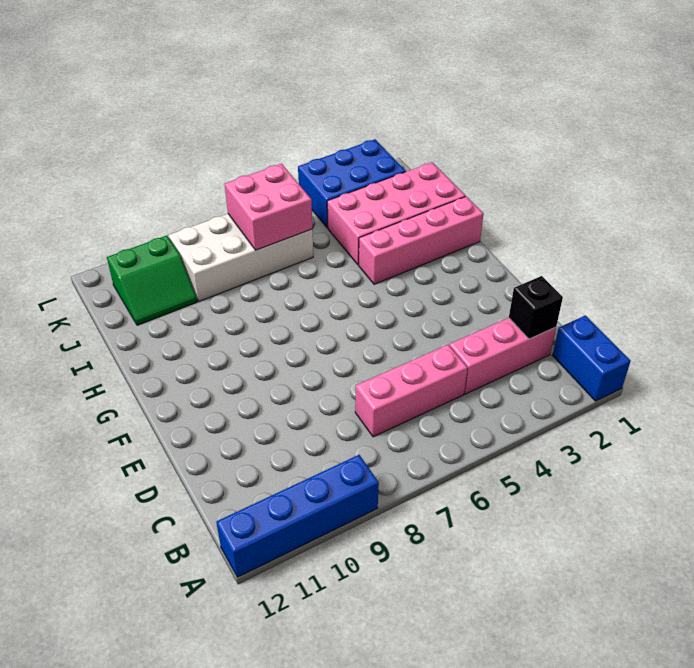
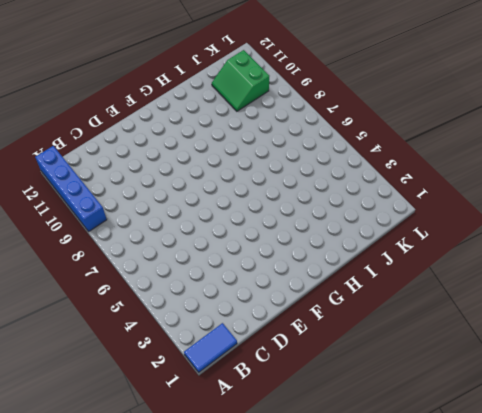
blue tile A1:B1 level 1 -> blue brick A1:B1 level 1
none -> pink brick C2:C4 level 1
none -> pink brick C5:C7 level 1

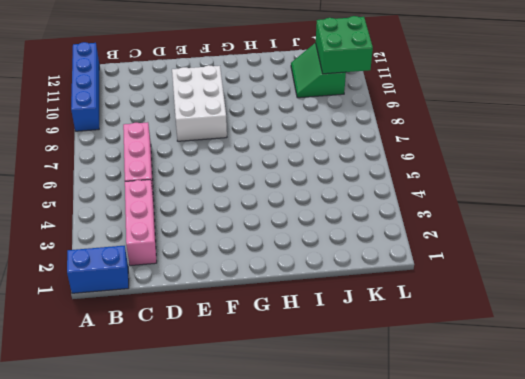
white brick E8:F10 level 1 -> none
green brick K10:L11 level 2 -> none
none -> pink brick H1:H4 level 1
none -> pink brick I1:J4 level 1

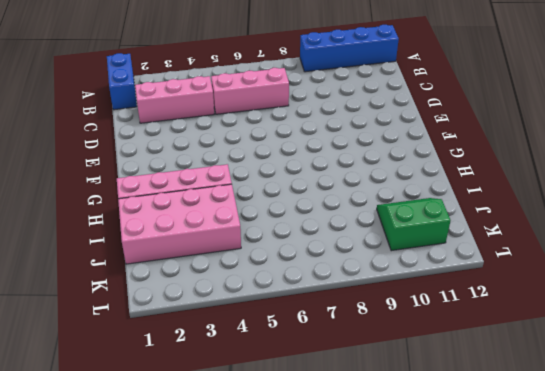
none -> white brick J6:K9 level 1
none -> blue brick K2:L4 level 1

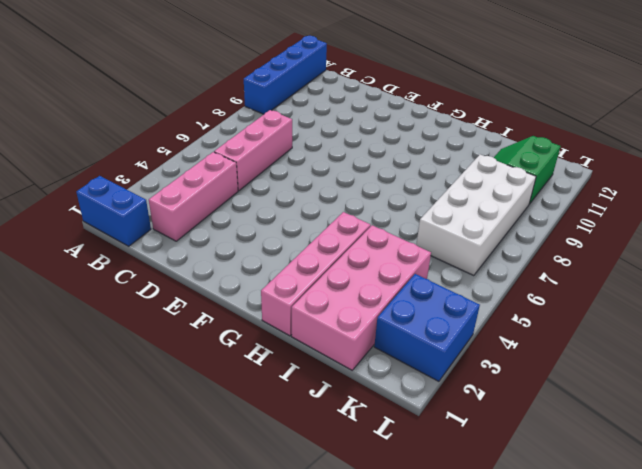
blue brick K2:L3 level 1 -> blue brick K2:L4 level 1
none -> black brick C2 level 2
none -> pink brick J6:K7 level 2

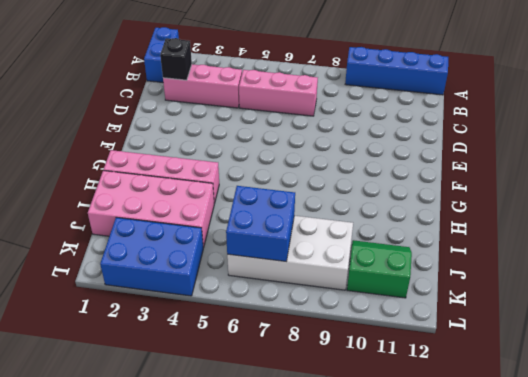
blue brick J6:K7 level 2 -> pink brick J6:K7 level 2

